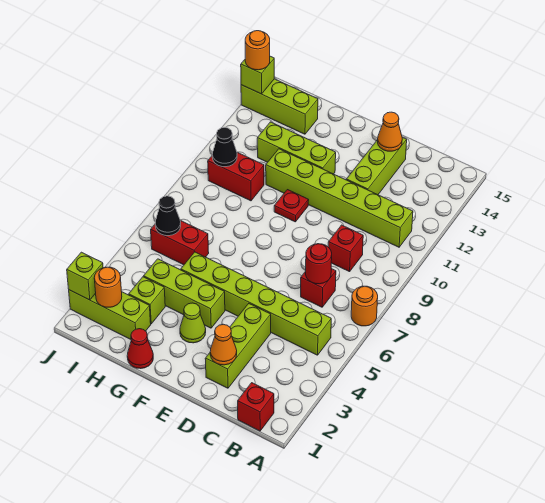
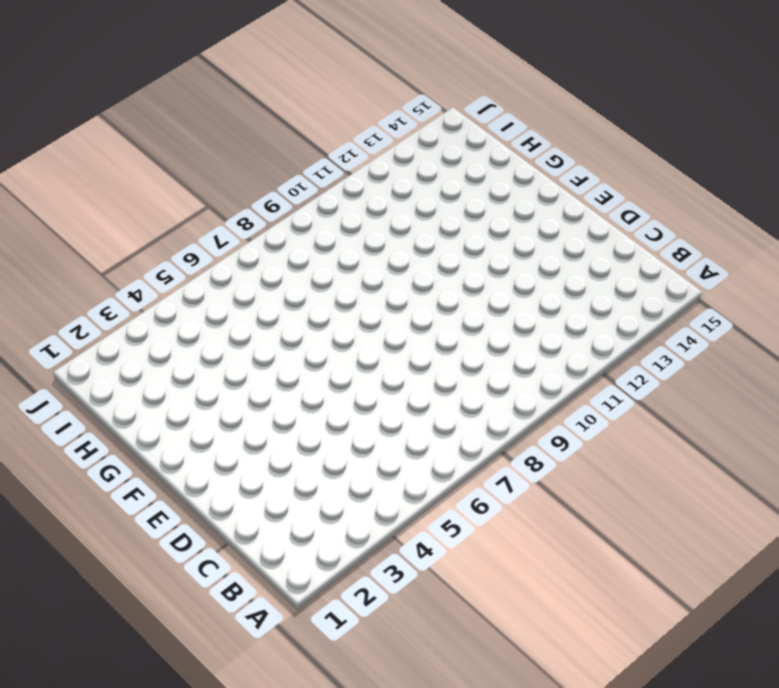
none -> orange round brick A7 level 1
none -> red brick B1 level 1
none -> lime brick B5:G5 level 1

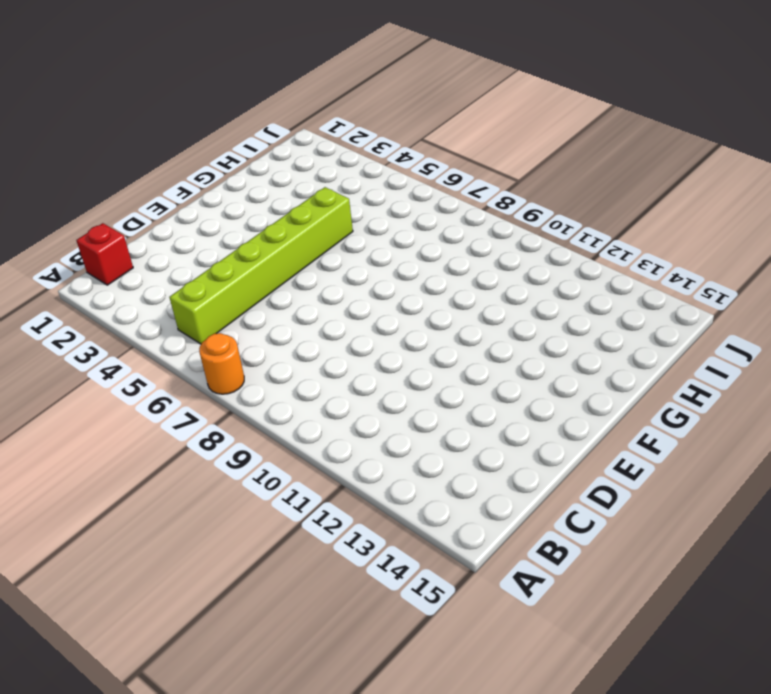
none -> lime brick B11:G11 level 1
none -> red brick C7 level 1
none -> red brick C9 level 1

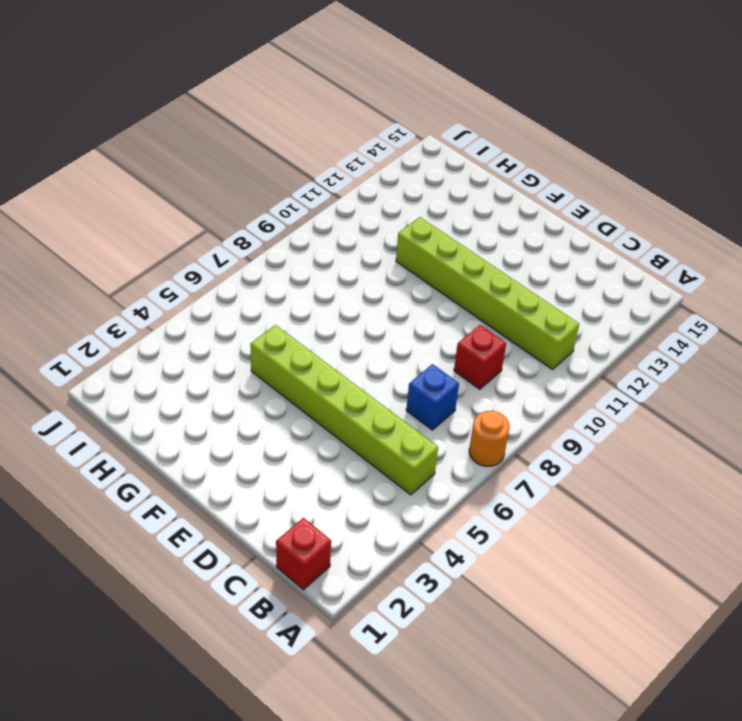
blue brick C7 level 1 -> red brick C7 level 1
none -> lime brick D2:D4 level 1
none -> lime brick D12:D14 level 1
none -> lime cone F3 level 1

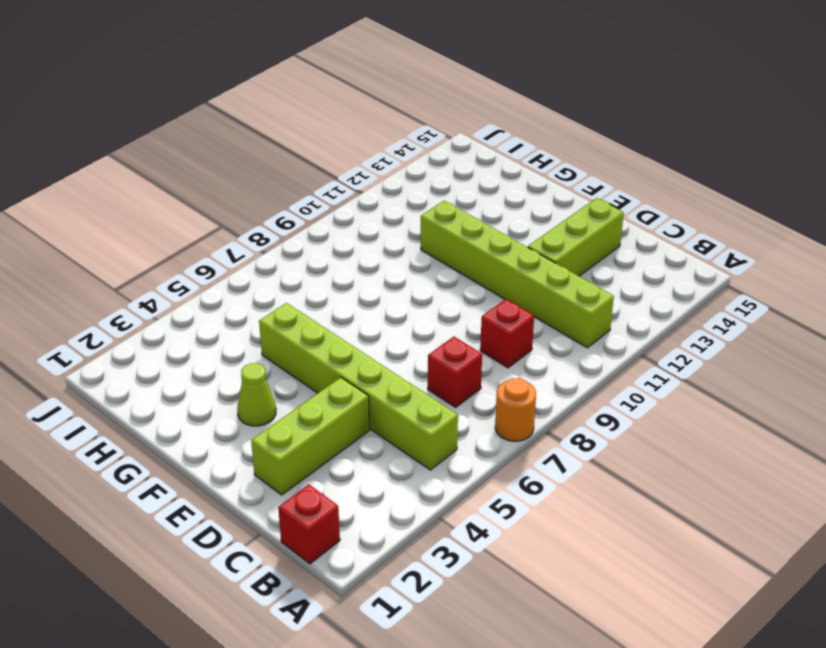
none -> lime brick F4:H4 level 1
none -> red plate F10 level 1
none -> lime brick F12:H12 level 1

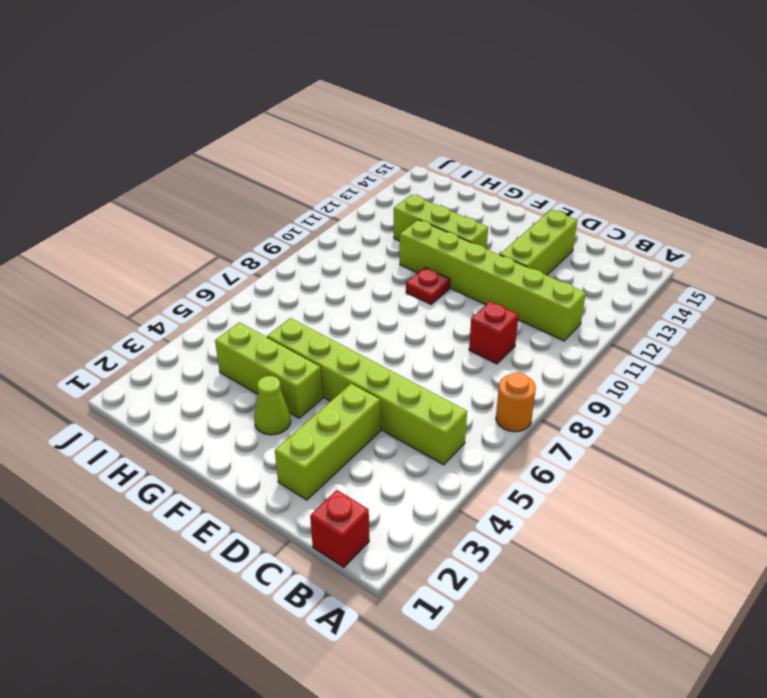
none -> red brick C7 level 1
none -> red cone G1 level 1
none -> lime brick H2:J2 level 1

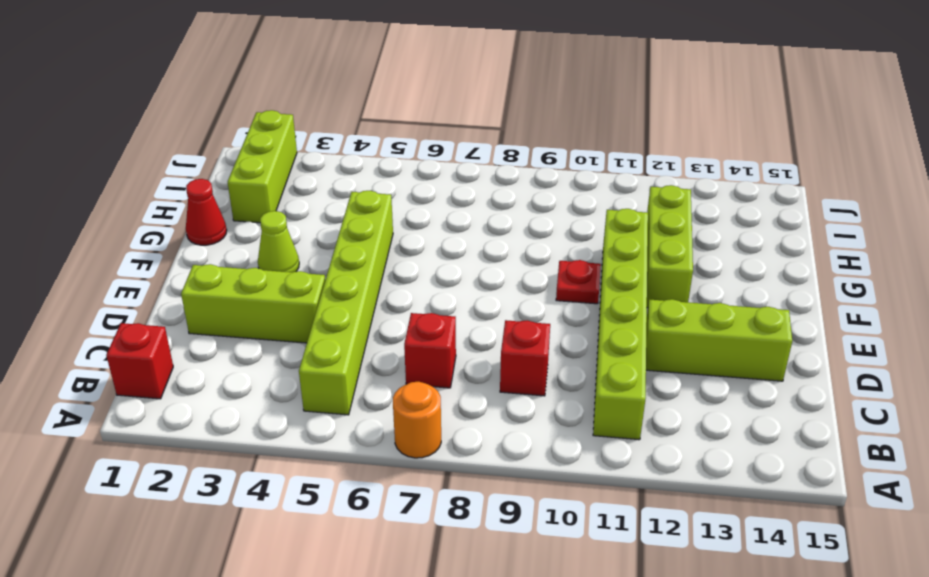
none -> lime brick F4:H4 level 1
none -> lime brick H3 level 1
none -> red brick H6:I6 level 1

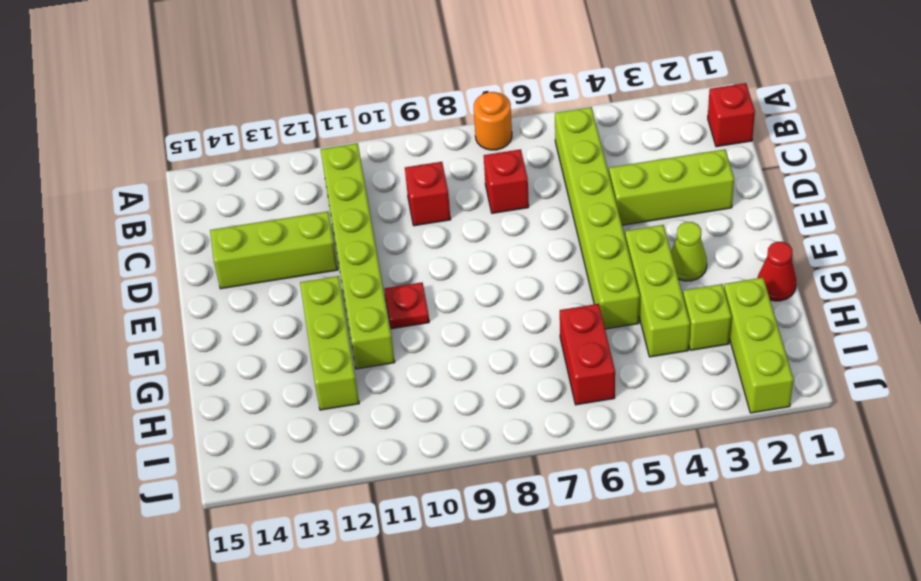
none -> red brick H10:I10 level 1
none -> lime brick H14:J14 level 1
none -> red round brick C7 level 2

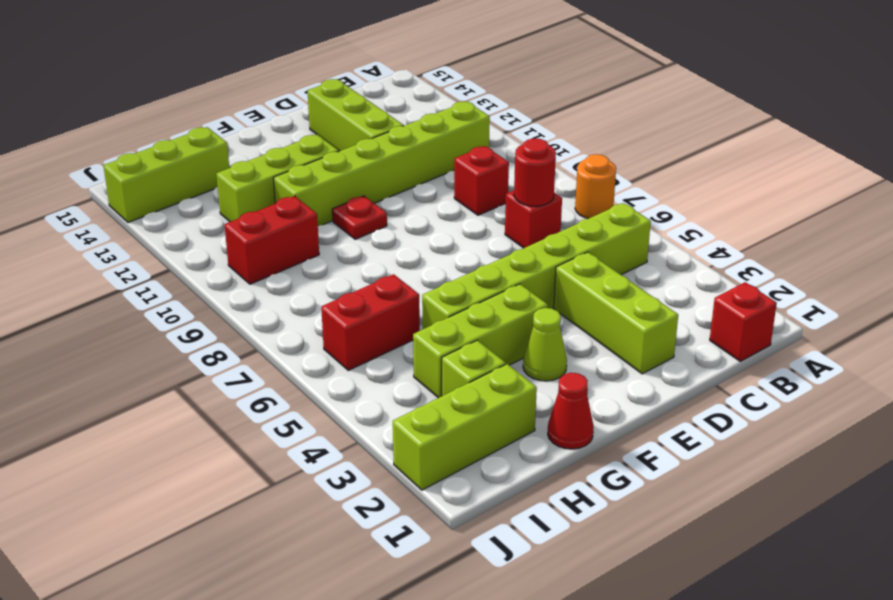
none -> orange cone D2 level 2
none -> orange cone D14 level 2
none -> orange round brick I2 level 2

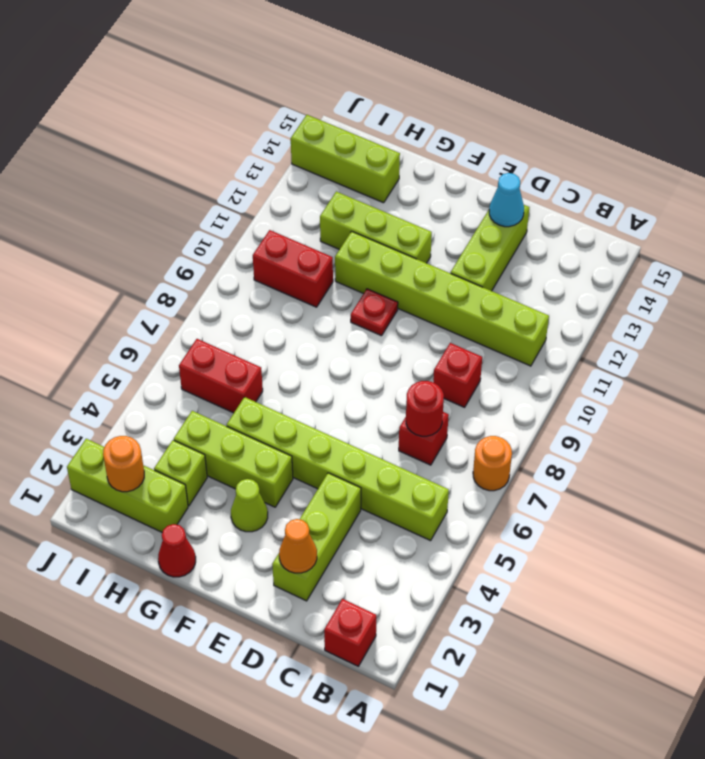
cyan cone D14 level 2 -> orange cone D14 level 2
none -> black cone I6 level 2
none -> black cone I10 level 2
none -> lime brick J2 level 2

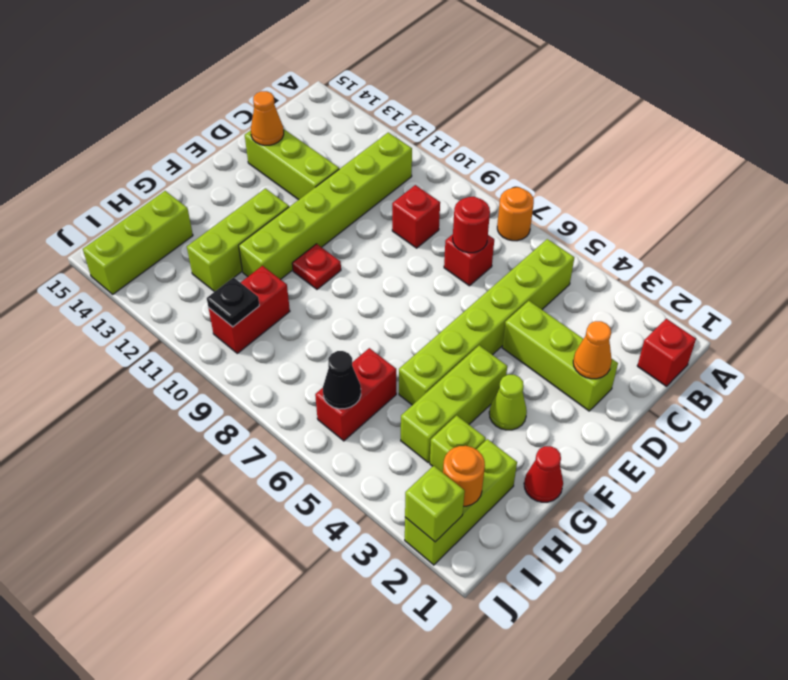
black plate I10 level 2 -> black cone I10 level 2
none -> lime brick J14 level 2
none -> orange round brick J14 level 3

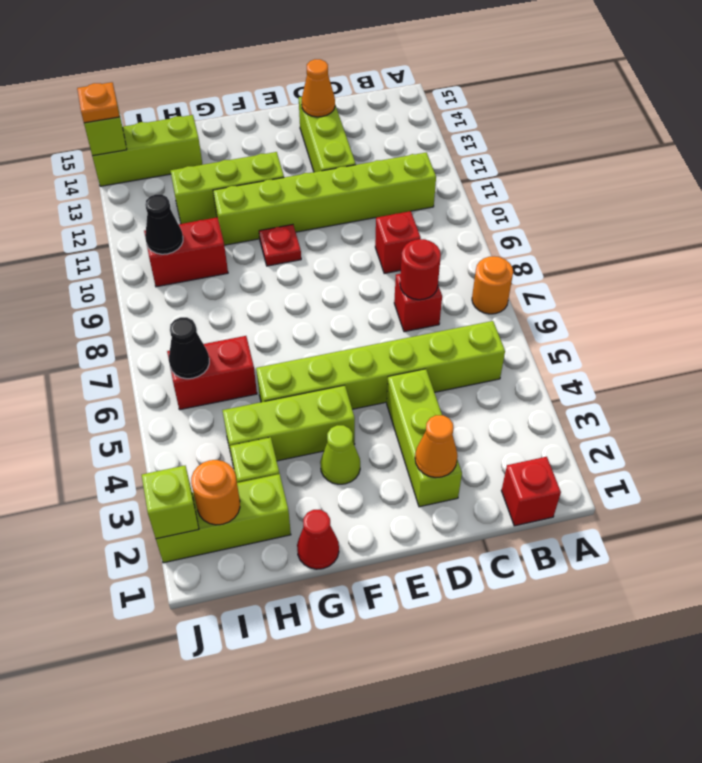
orange plate J14 level 3 -> orange round brick J14 level 3

